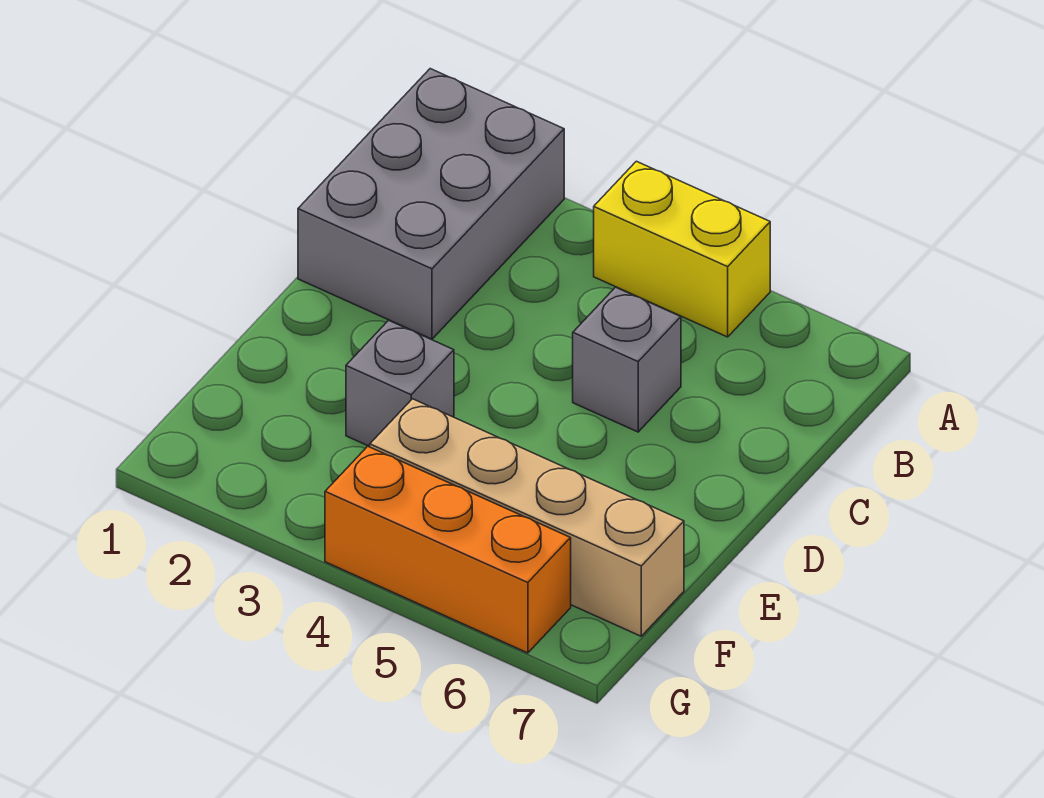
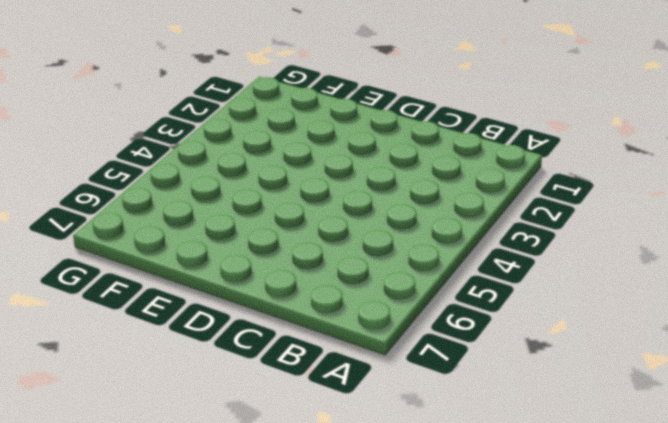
none -> grey brick A1:C2 level 1
none -> yellow brick A4:A5 level 1

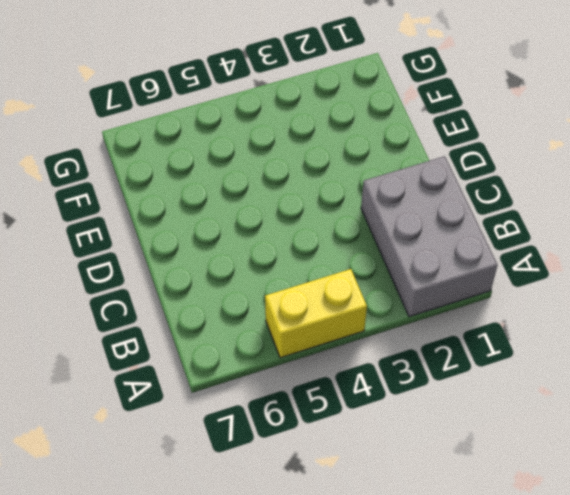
none -> grey brick C5 level 1
none -> grey brick E3 level 1

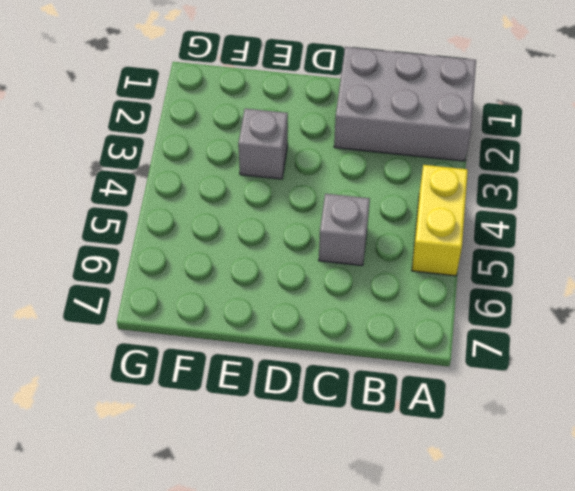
none -> tan brick F4:F7 level 1
none -> orange brick G4:G6 level 1

